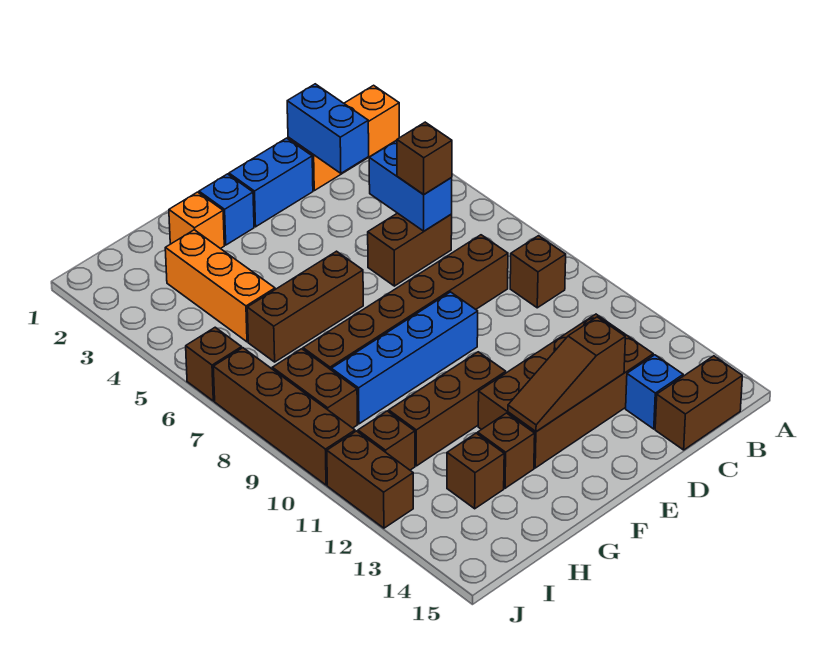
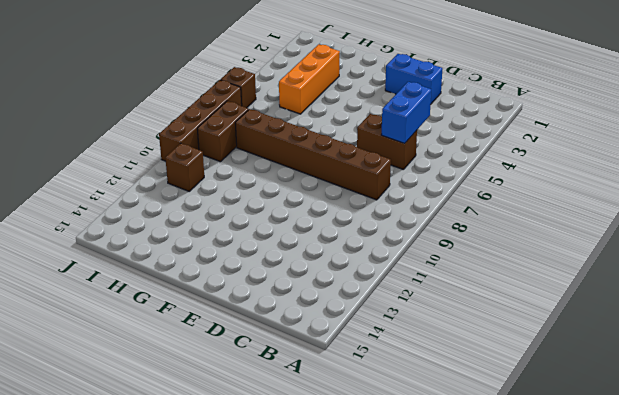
none -> orange brick A2:C2 level 1
none -> brown brick B9 level 1
none -> brown brick B15:C15 level 1

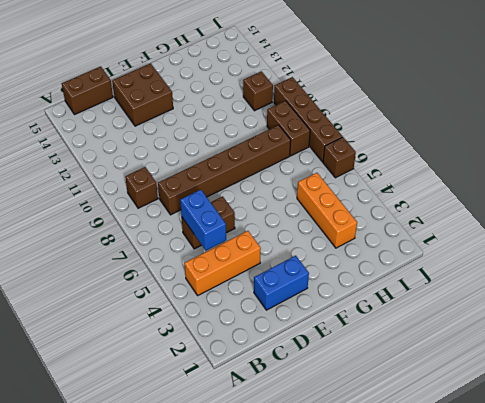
orange brick B4:D4 level 1 -> orange brick A2:C2 level 1
brown brick D13:E14 level 1 -> brown brick C12:F13 level 1
none -> blue brick C14 level 1
none -> blue brick E9:H9 level 1
none -> blue brick F2 level 1

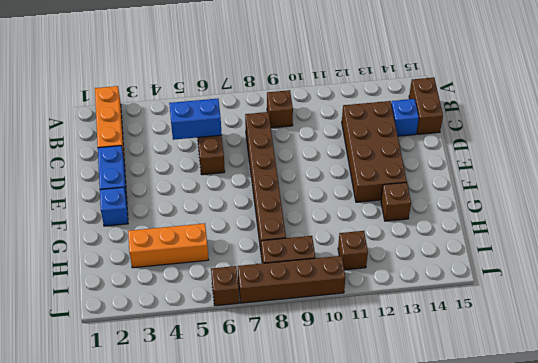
none -> blue brick E9:H9 level 1
none -> brown brick F6:H6 level 1
none -> brown brick F11:H11 level 1

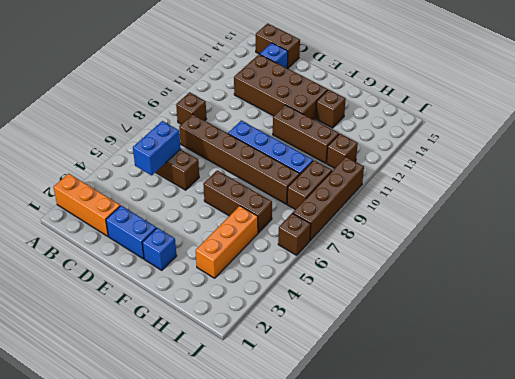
none -> orange brick G2 level 1
none -> brown brick H13 level 1
none -> brown brick J11:J12 level 1

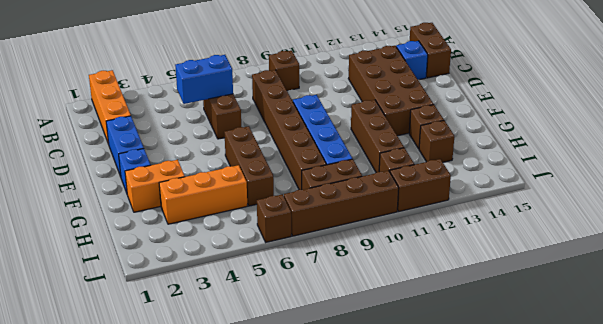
orange brick G2:G3 level 1 -> orange brick G2 level 1
none -> blue brick C2:C3 level 2
none -> brown slope D13:F13 level 2 top D
none -> brown brick C6 level 3

